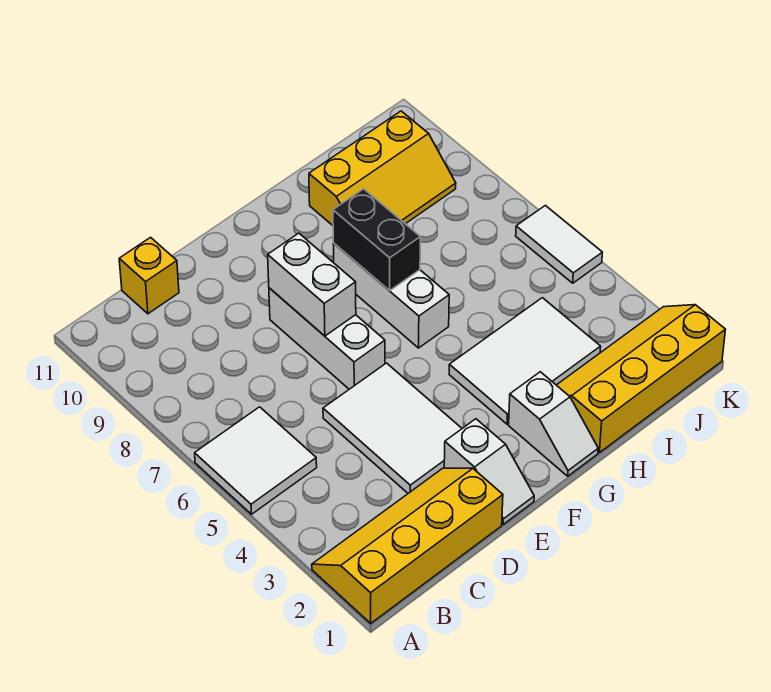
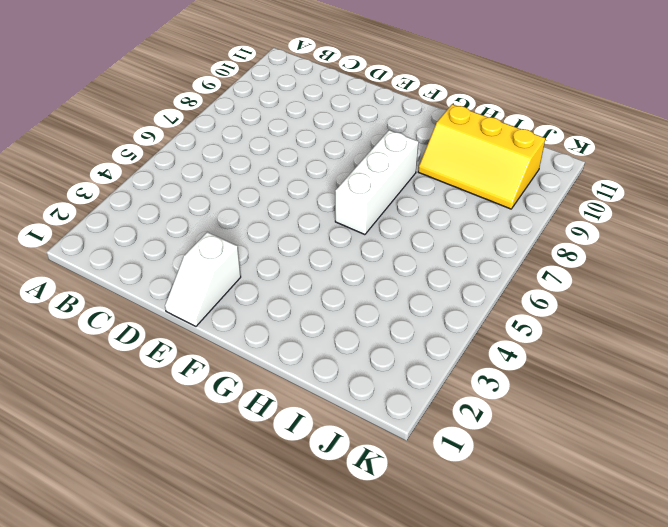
none -> yellow slope A1:D2 level 1 top 1
none -> white tile A5:B6 level 1
none -> yellow brick C11 level 1

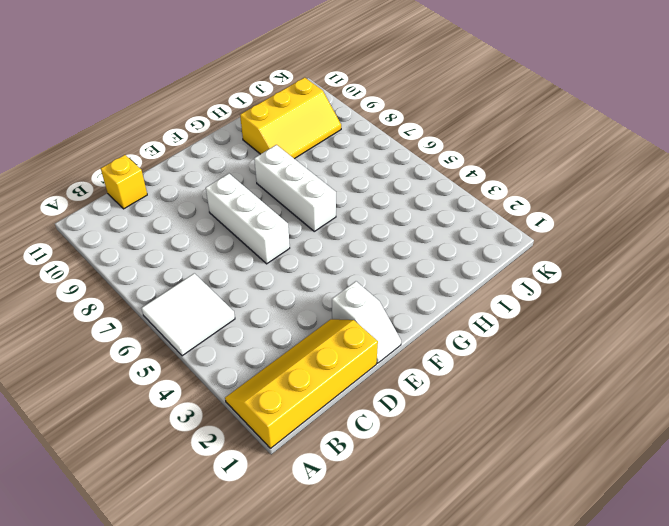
none -> white tile D3:E5 level 1
none -> white slope G1:G2 level 1 top 2
none -> white tile G3:I4 level 1

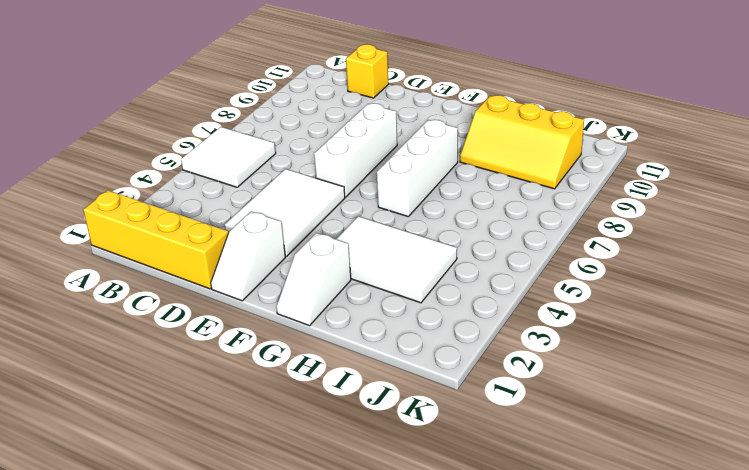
none -> yellow slope H1:K2 level 1 top 1
none -> white tile K5:K6 level 1
none -> white brick E7:E8 level 2

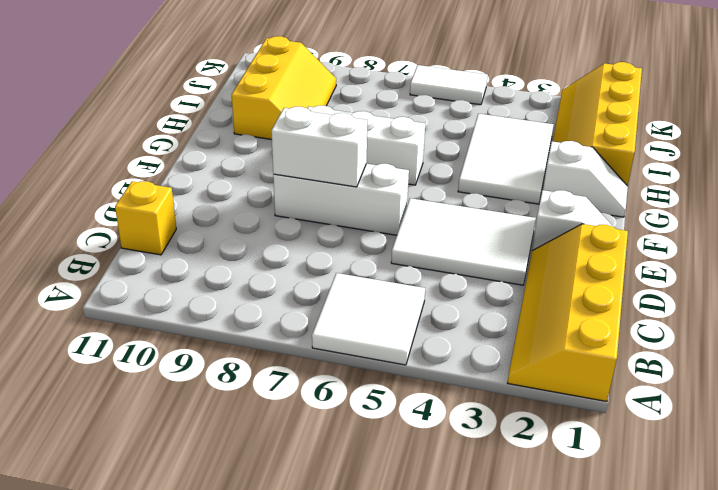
none -> black brick G7:G8 level 2

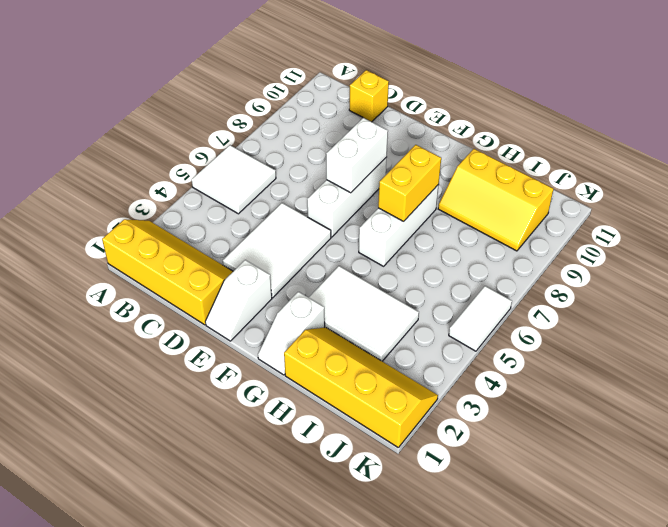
yellow brick G7:G8 level 2 -> black brick G7:G8 level 2

